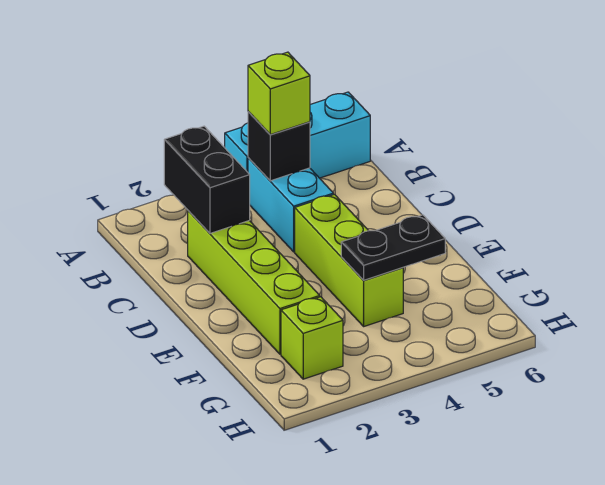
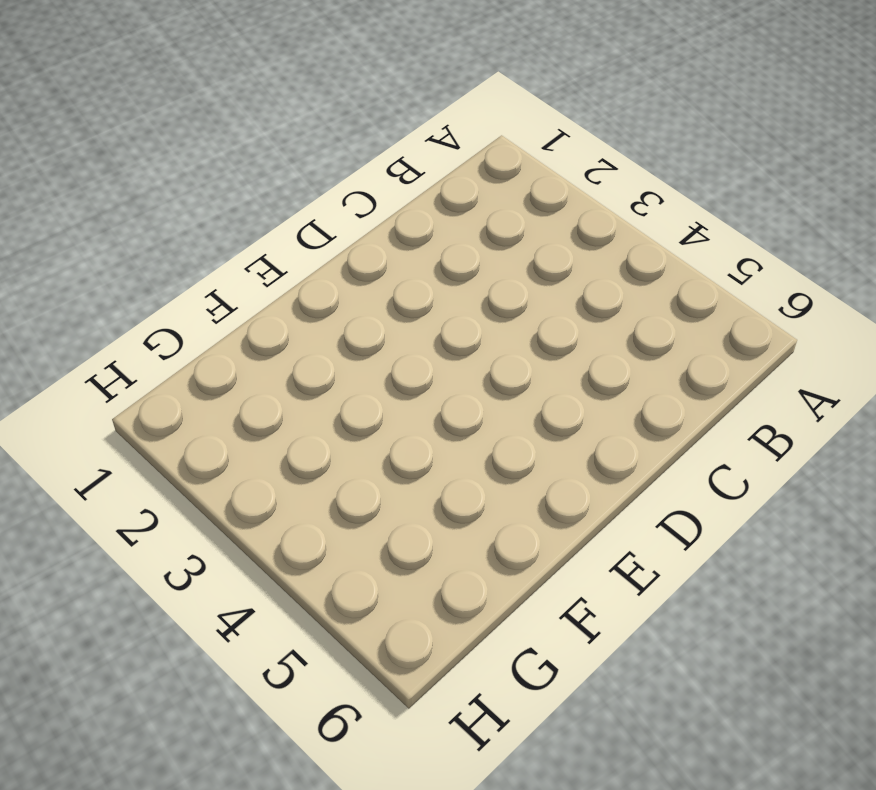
none -> cyan brick A4:A6 level 1
none -> cyan brick B4:C4 level 1

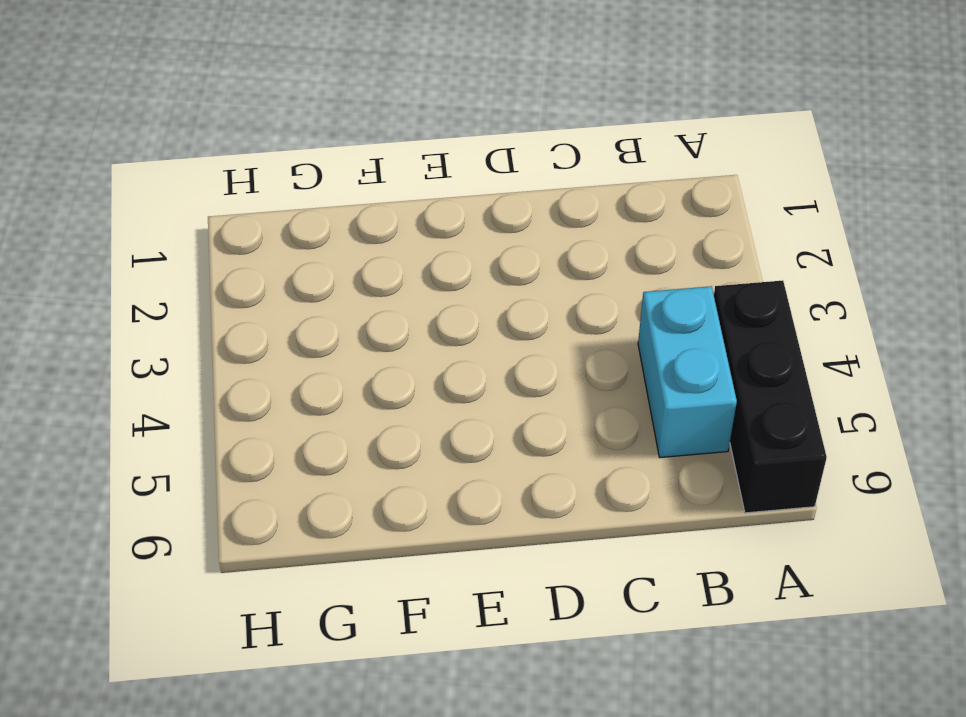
black brick A4:A6 level 1 -> cyan brick A4:A6 level 1
cyan brick B4:B5 level 1 -> cyan brick B4:C4 level 1
none -> lime brick C2:F2 level 1
none -> lime brick D4:F4 level 1

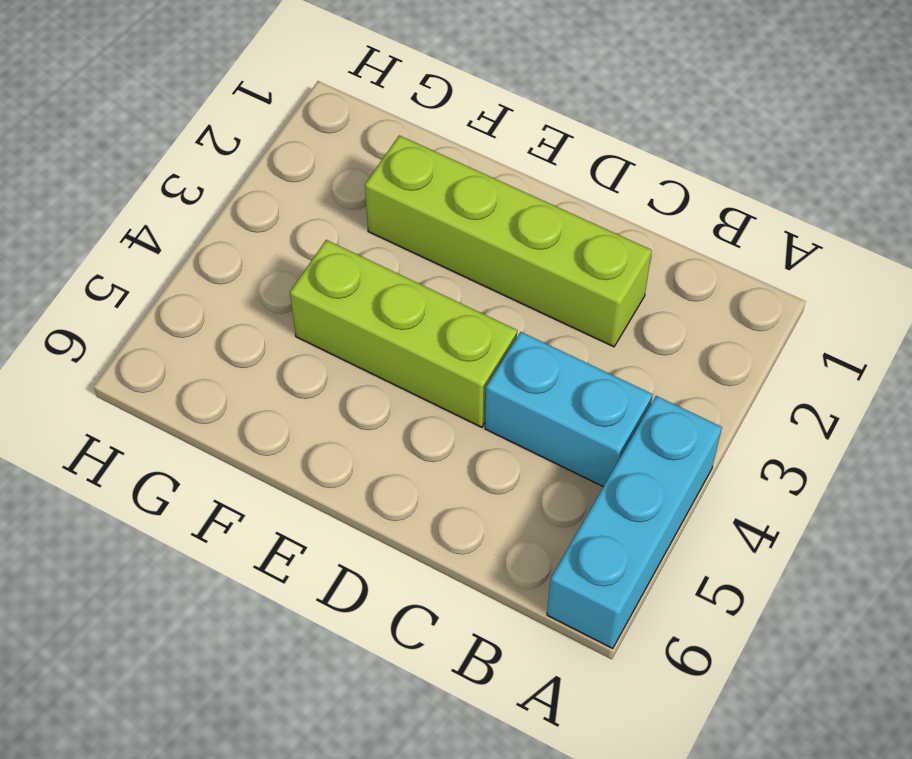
none -> lime brick G2 level 1
none -> black brick B2:C2 level 2

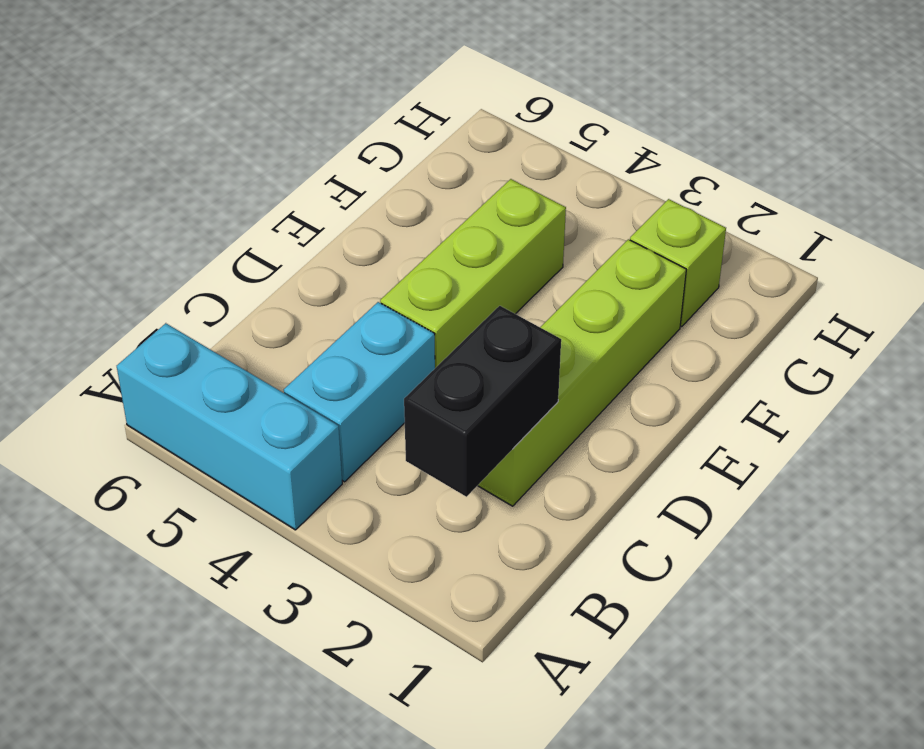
none -> black brick B4 level 2
none -> black plate F4:F5 level 2

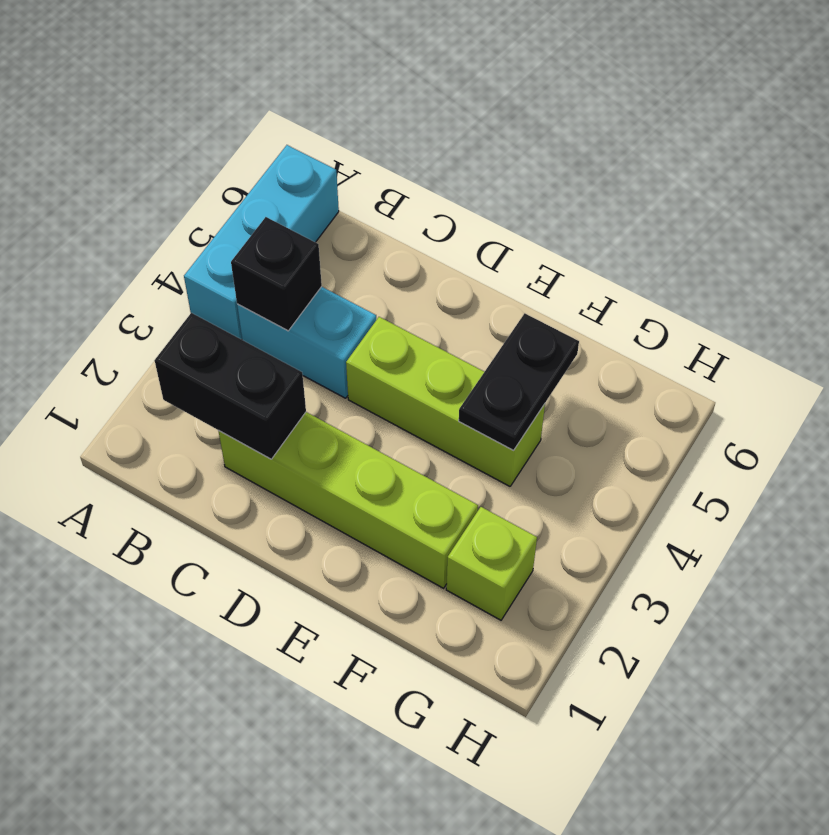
none -> lime brick B4 level 3

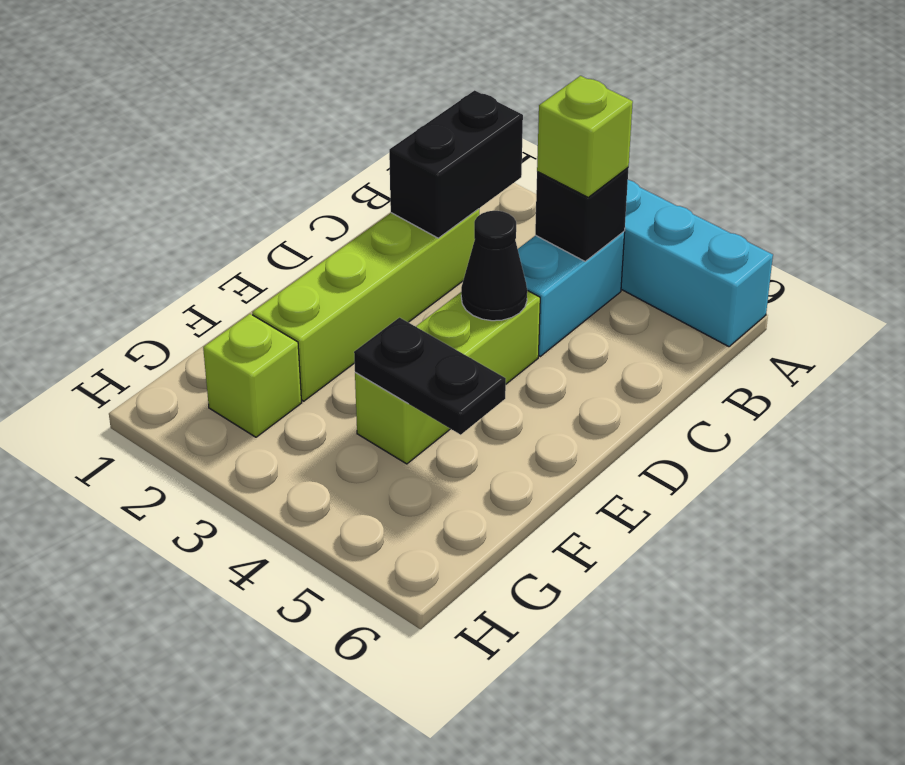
black cone D4 level 2 -> none

